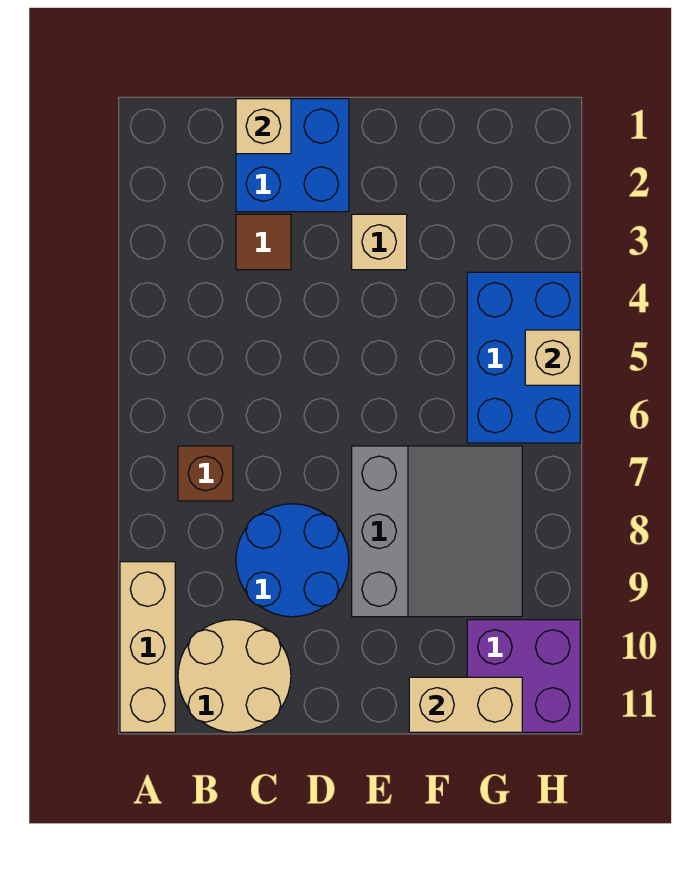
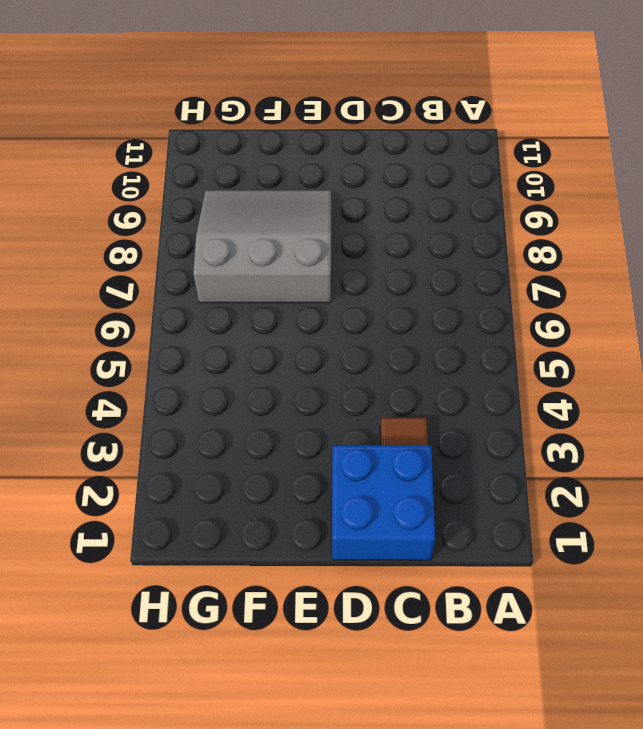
grey slope E7:G9 level 1 top 7 -> grey slope E7:G9 level 1 top E
none -> tan brick A9:A11 level 1
none -> brown brick B7 level 1
none -> tan round brick B10:C11 level 1

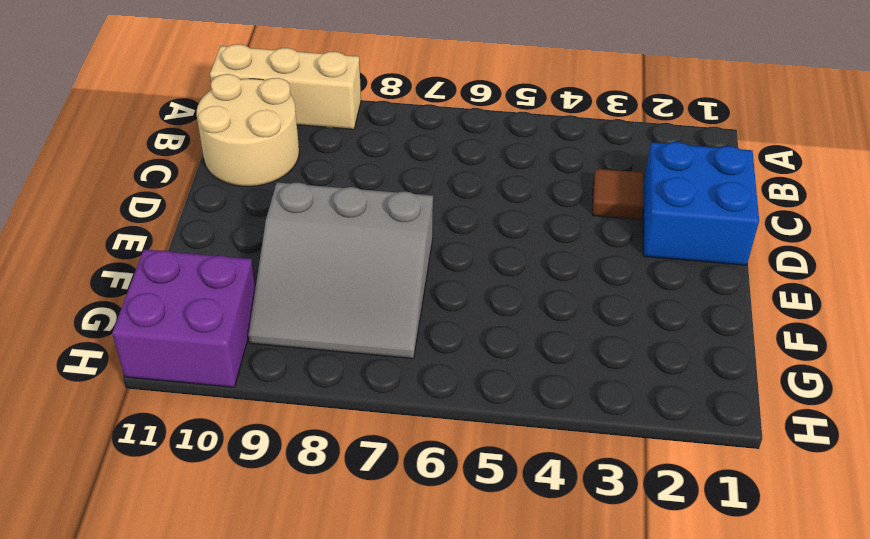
none -> brown brick B7 level 1
none -> blue round brick C8:D9 level 1
none -> tan brick E3 level 1

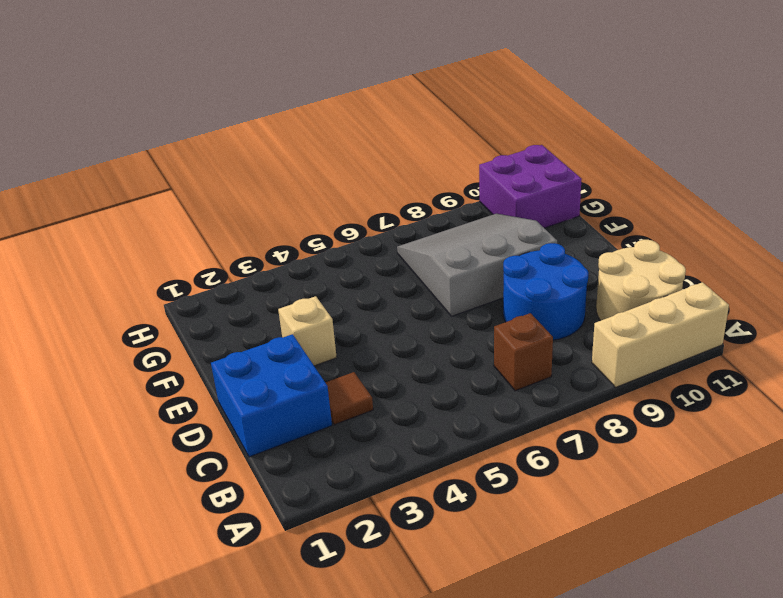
none -> blue brick G4:H6 level 1
none -> tan brick C1 level 2
none -> tan brick F11:G11 level 2

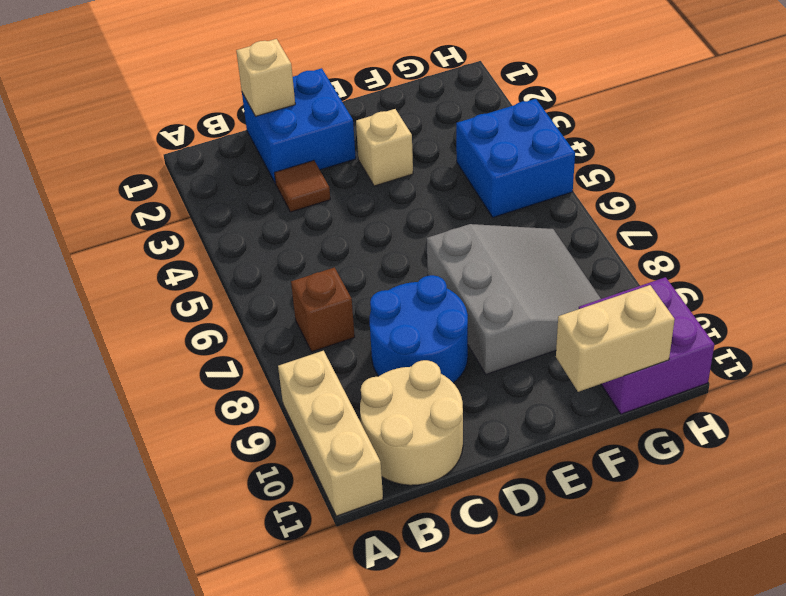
blue brick G4:H5 level 1 -> blue brick G4:H6 level 1
none -> tan brick H5 level 2

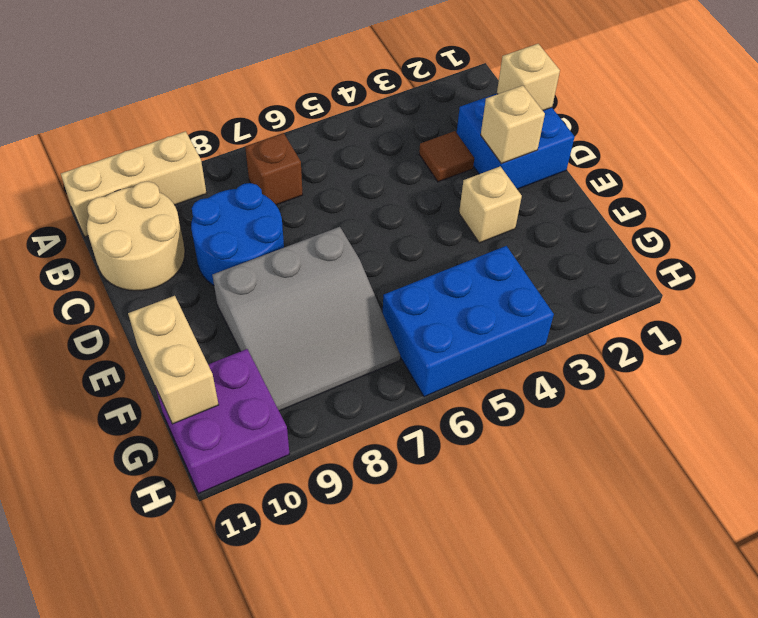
tan brick D2 level 2 -> tan brick H5 level 2

